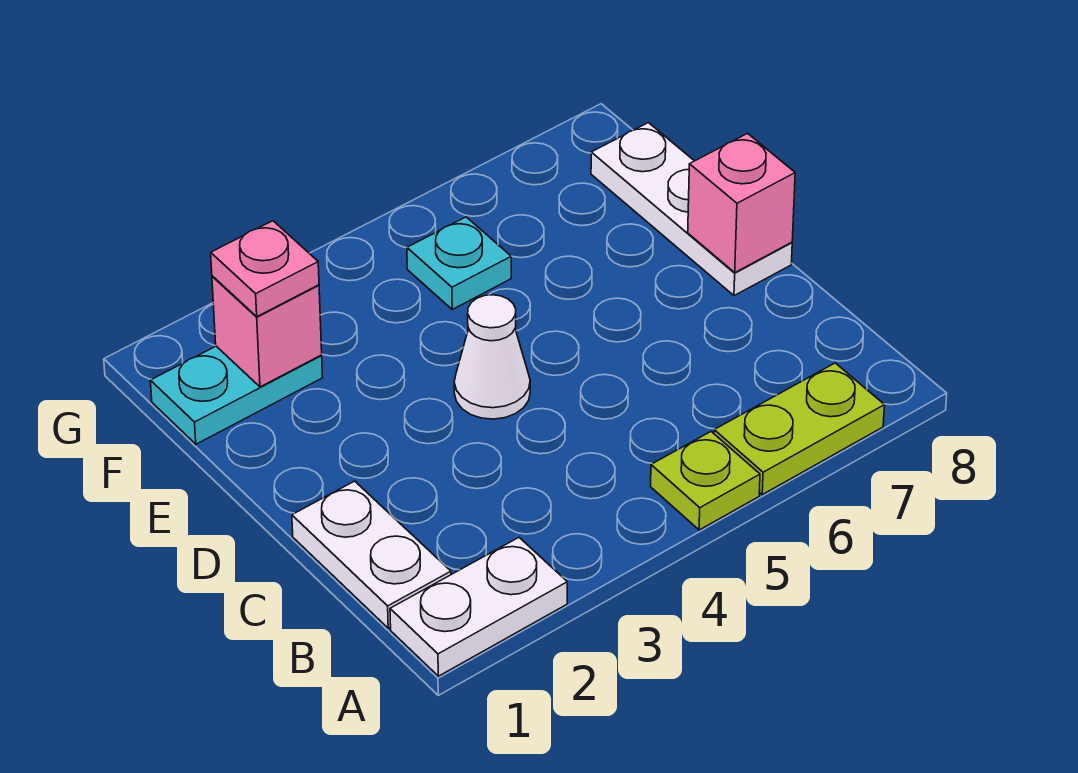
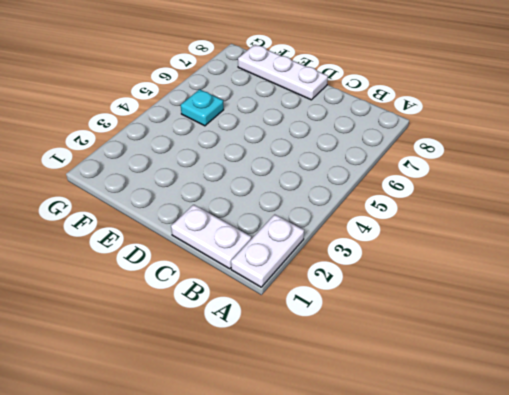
none -> lime plate A5 level 1
none -> lime plate A6:A7 level 1

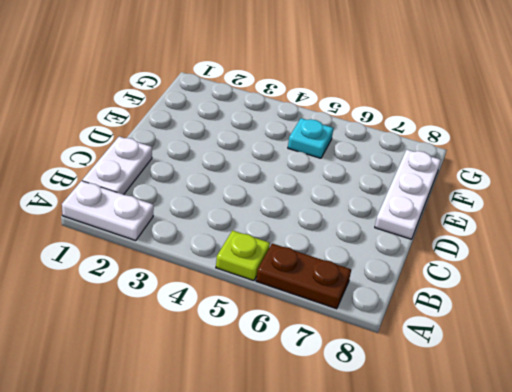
brown plate A6:A7 level 1 -> lime plate A6:A7 level 1
none -> white cone D4 level 1
none -> cyan plate F1:F2 level 1

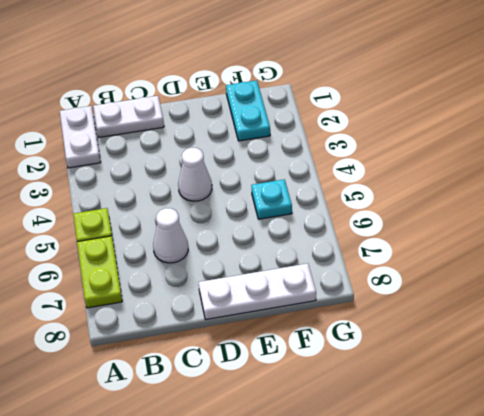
white cone C6 level 1 -> none
none -> pink brick D8 level 2
none -> pink brick F2 level 2

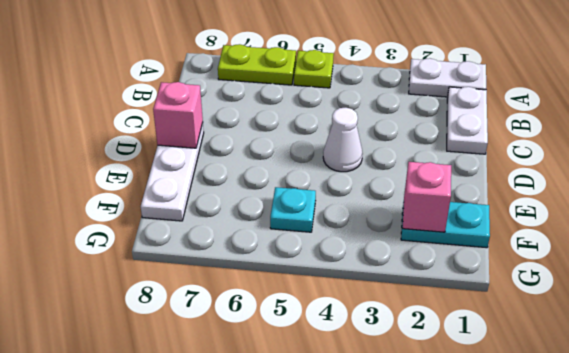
none -> pink plate F2 level 3

